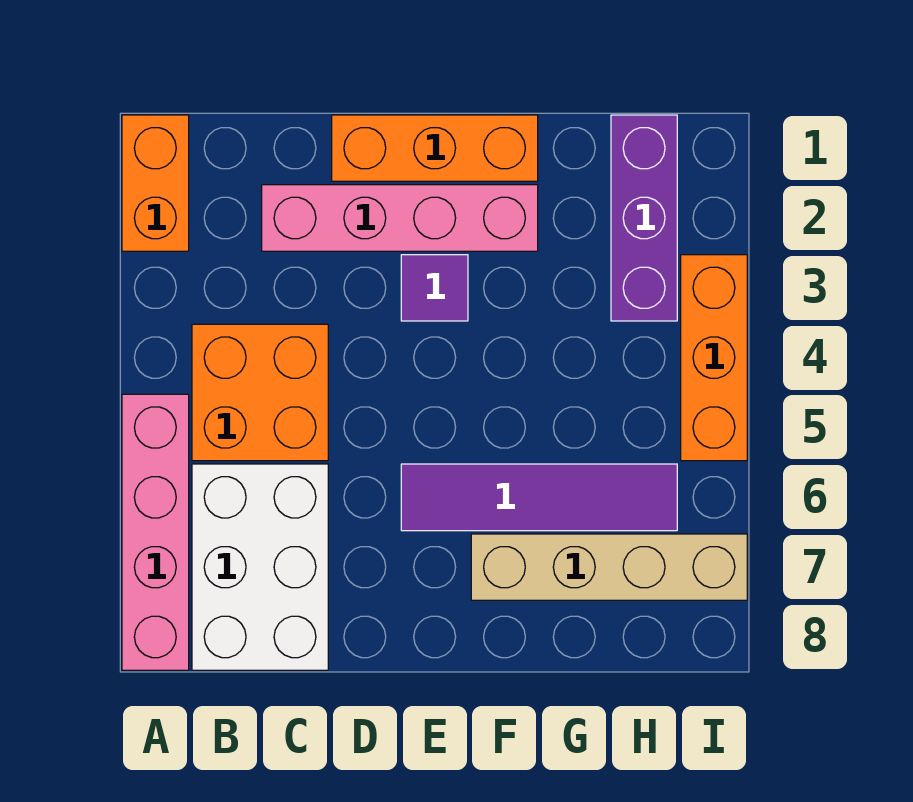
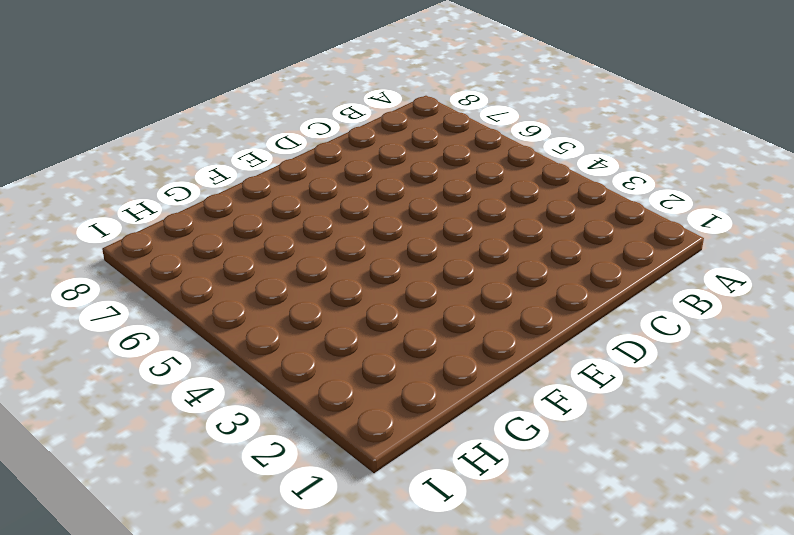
none -> orange brick A1:A2 level 1
none -> pink brick A5:A8 level 1

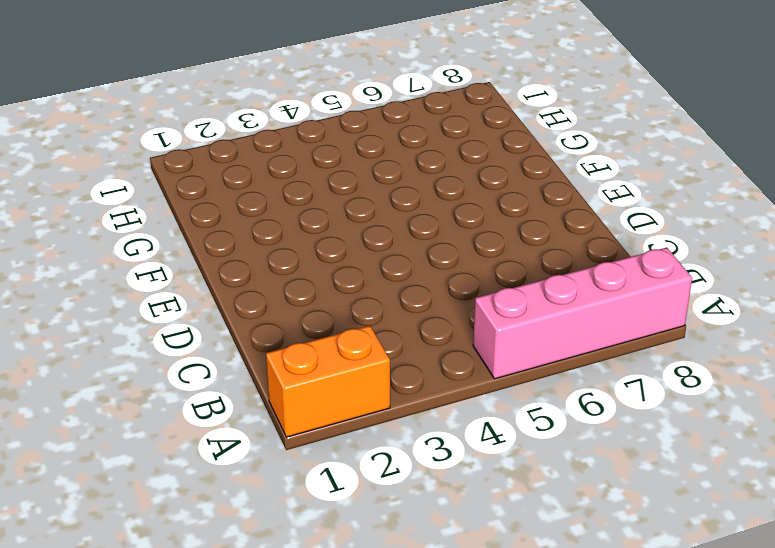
none -> orange brick B4:C5 level 1
none -> white brick B6:C8 level 1

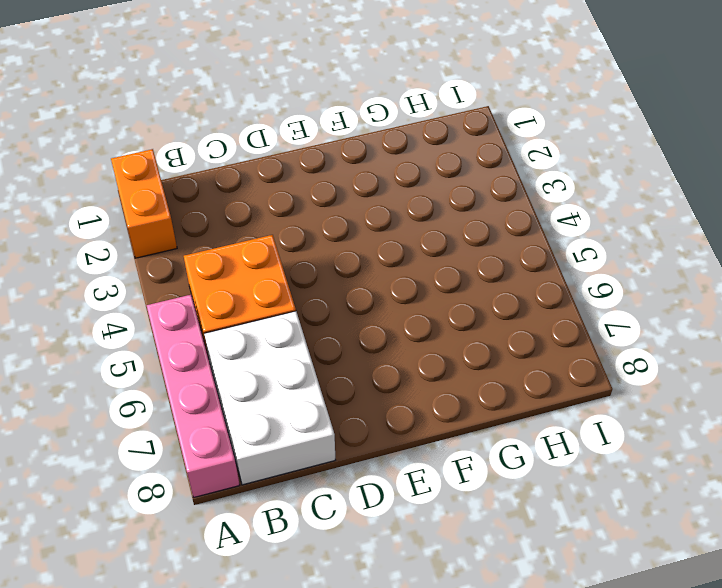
none -> pink brick C2:F2 level 1
none -> orange brick D1:F1 level 1

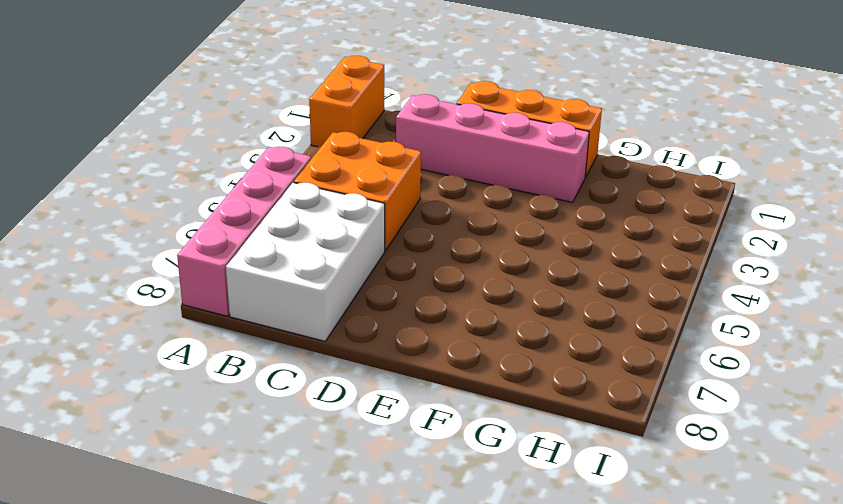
none -> purple tile E3 level 1
none -> purple tile E6:H6 level 1

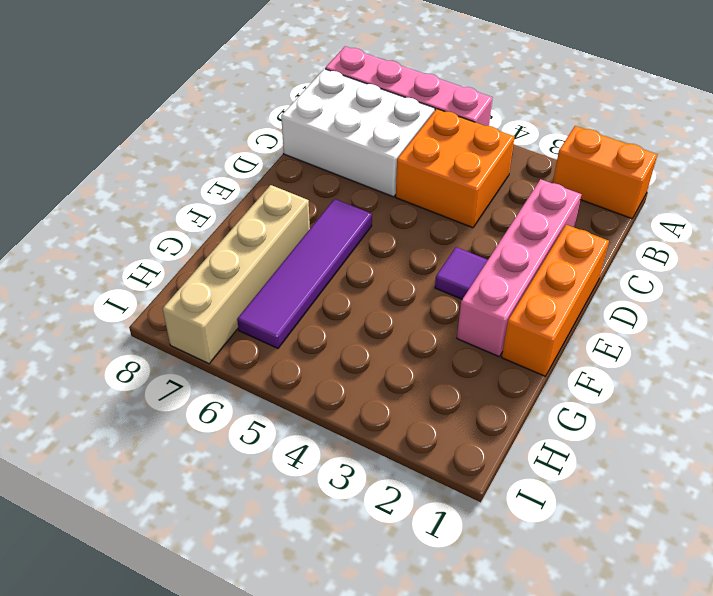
none -> purple brick H1:H3 level 1
none -> orange brick I3:I5 level 1

